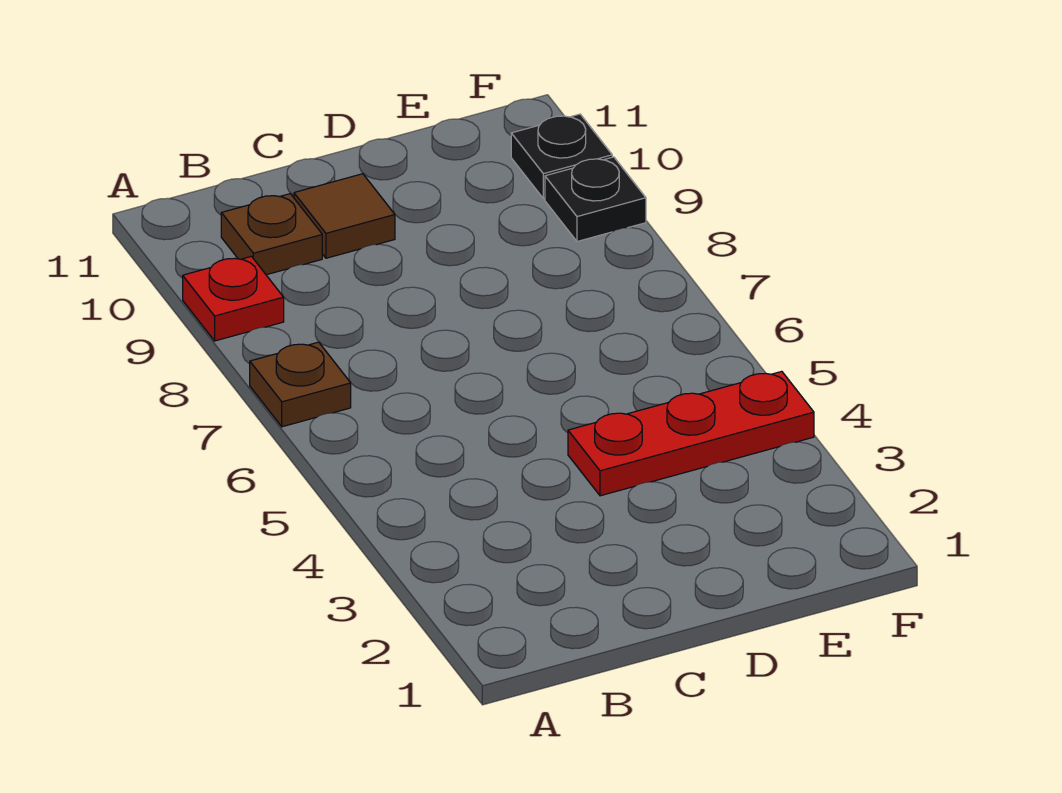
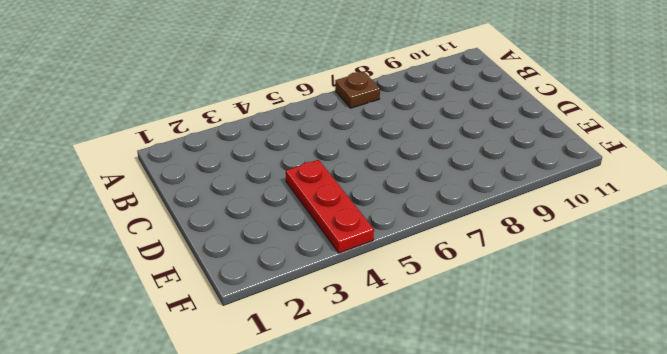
none -> red plate A9 level 1
none -> brown plate B10 level 1

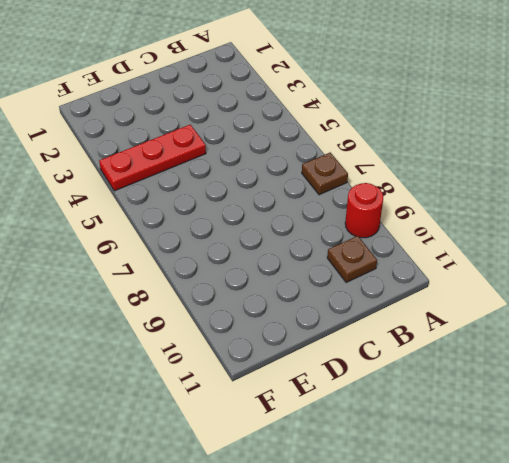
red round brick A9 level 1 -> red plate A9 level 1
none -> brown tile C10 level 1
none -> black plate F9 level 1

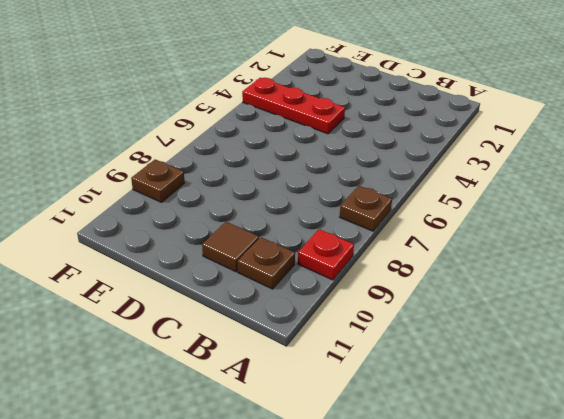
brown plate F9 level 1 -> black plate F9 level 1
none -> black plate F10 level 1

